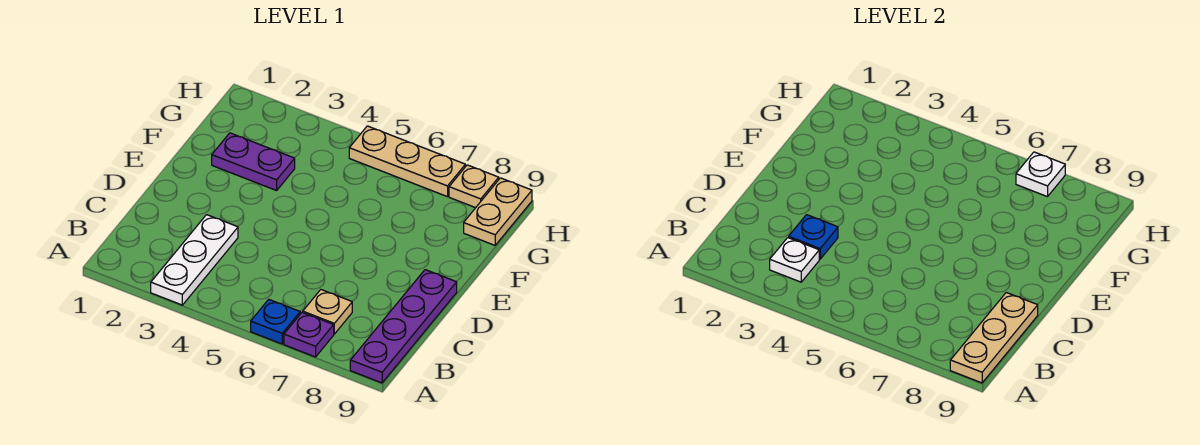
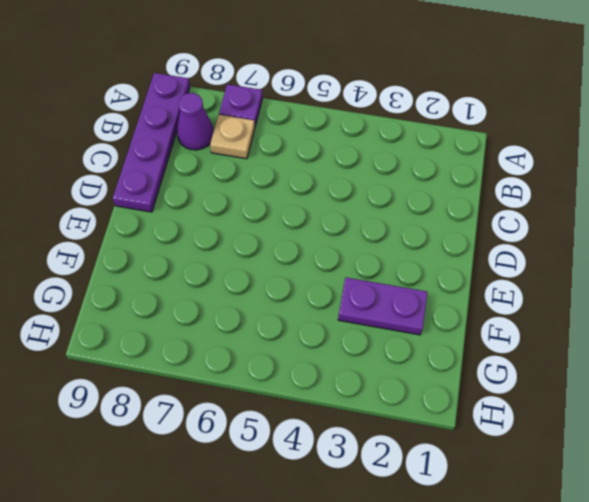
purple cone B8 level 1 -> none
none -> white plate A3:C3 level 1
none -> blue plate A6 level 1
none -> tan plate G9:H9 level 1

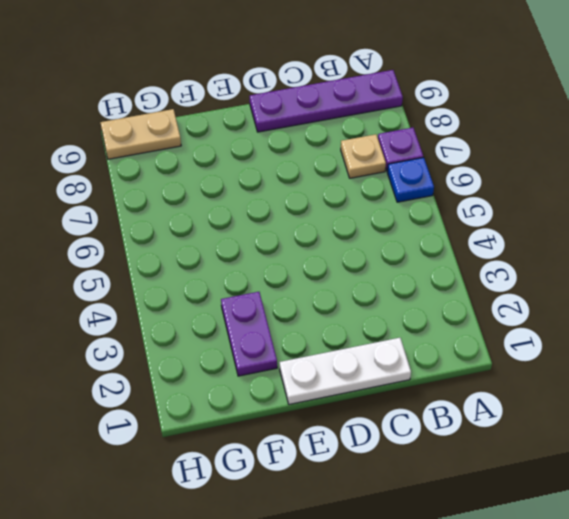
white plate C1:E1 level 1 -> white plate A3:C3 level 1
none -> tan plate H5:H7 level 1
none -> tan plate H8 level 1
none -> tan plate A9:C9 level 2

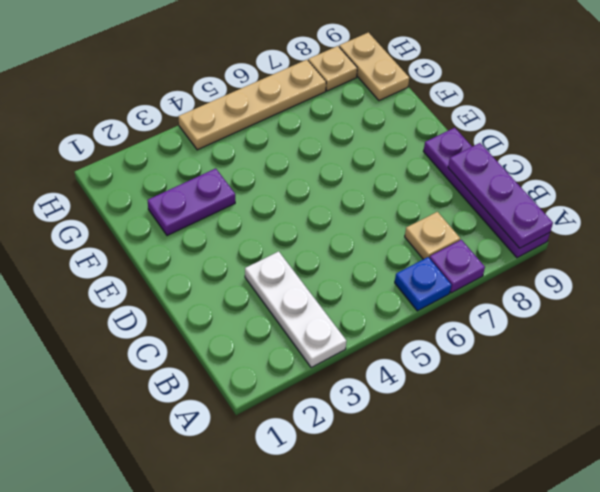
purple plate A9:C9 level 2 -> tan plate A9:C9 level 2
tan plate H4:H7 level 1 -> tan plate H5:H7 level 1
none -> white plate B3 level 2
none -> blue plate C3 level 2
none -> white plate H7 level 2

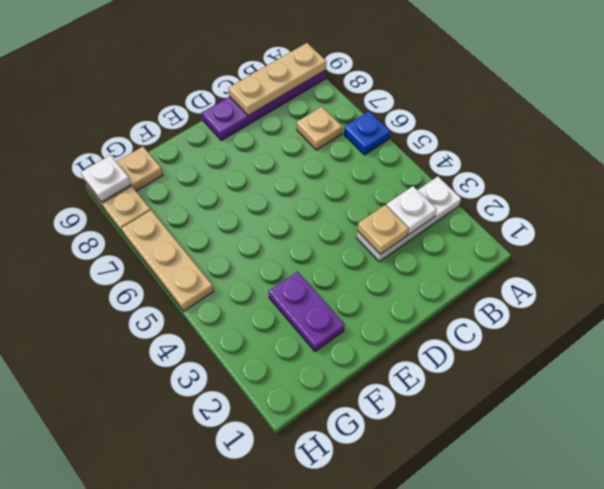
tan plate C3 level 2 -> blue plate C3 level 2
white plate H9 level 2 -> white plate H7 level 2
none -> purple plate A7 level 1

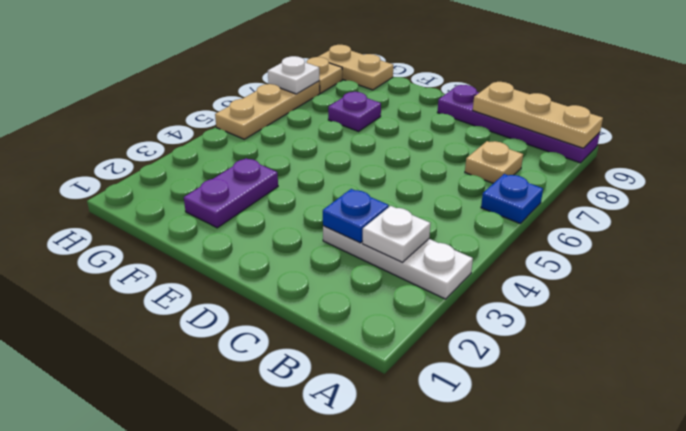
purple plate F7 level 1 -> purple plate A7 level 1

